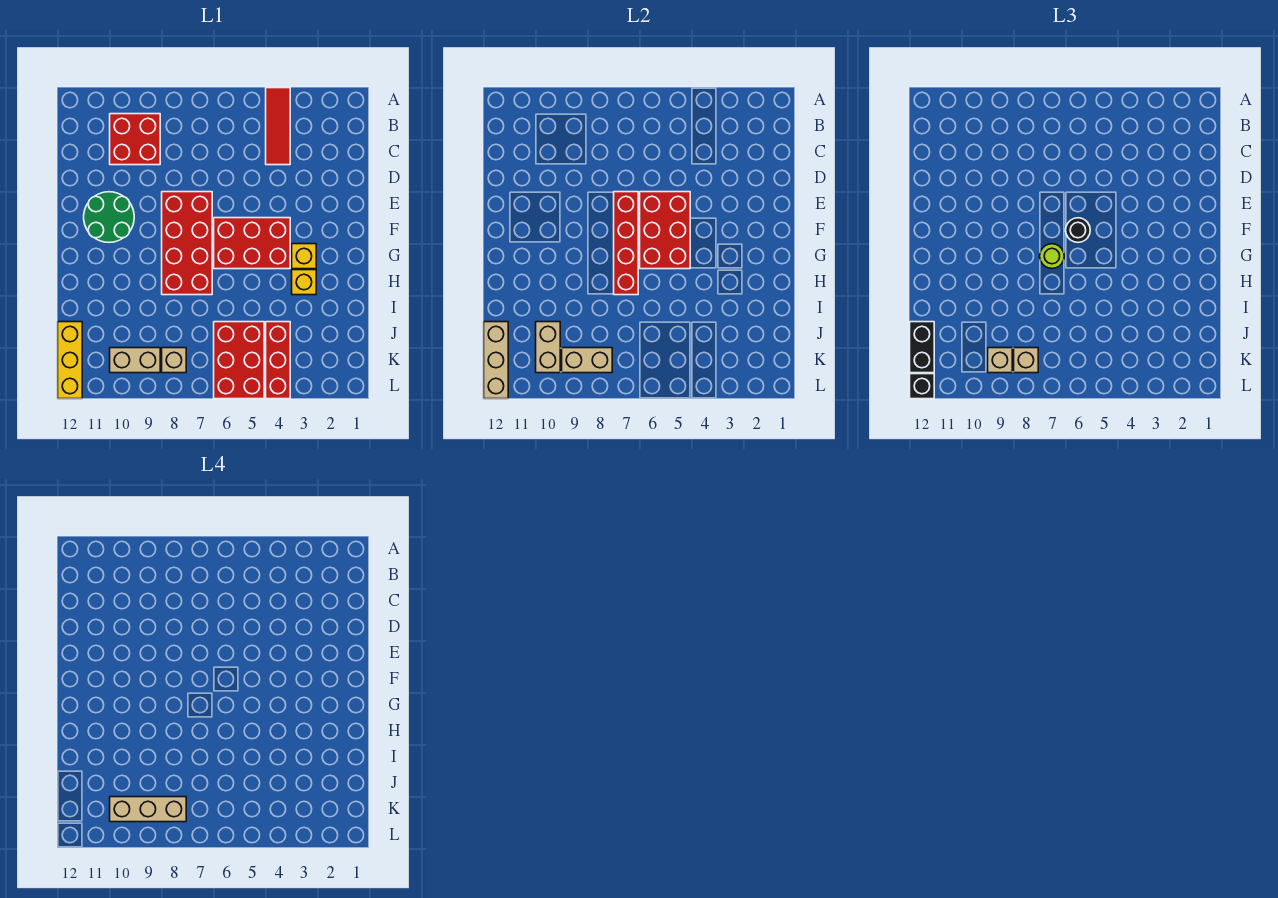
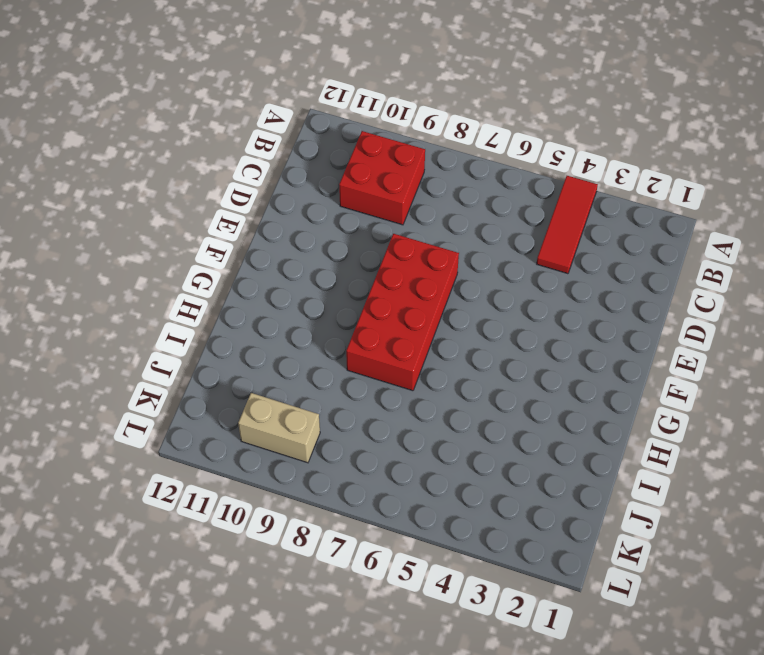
none -> green round brick E10:F11 level 1
none -> red brick F4:G6 level 1
none -> yellow brick G3 level 1

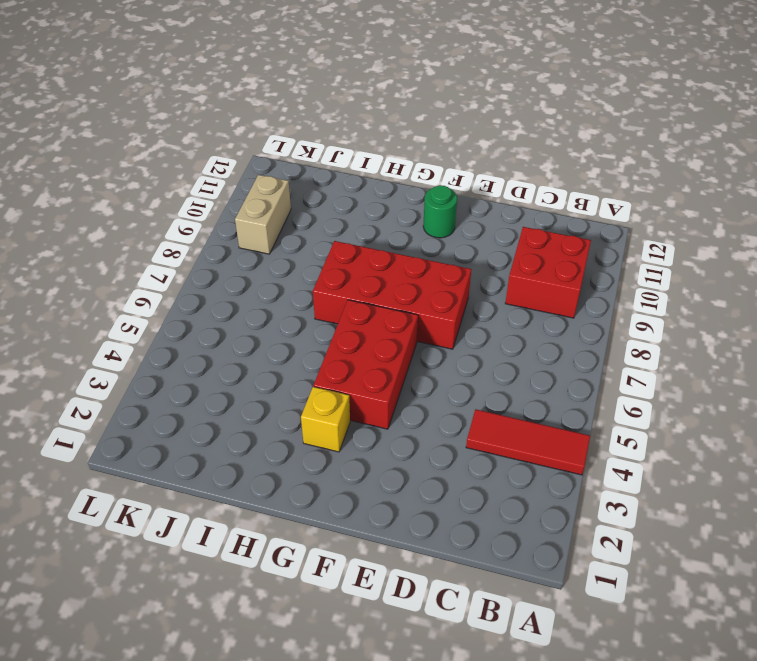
green round brick F11 level 1 -> green round brick E10:F11 level 1
none -> yellow brick H3 level 1
none -> red brick J4:L4 level 1
none -> red brick J5:L6 level 1

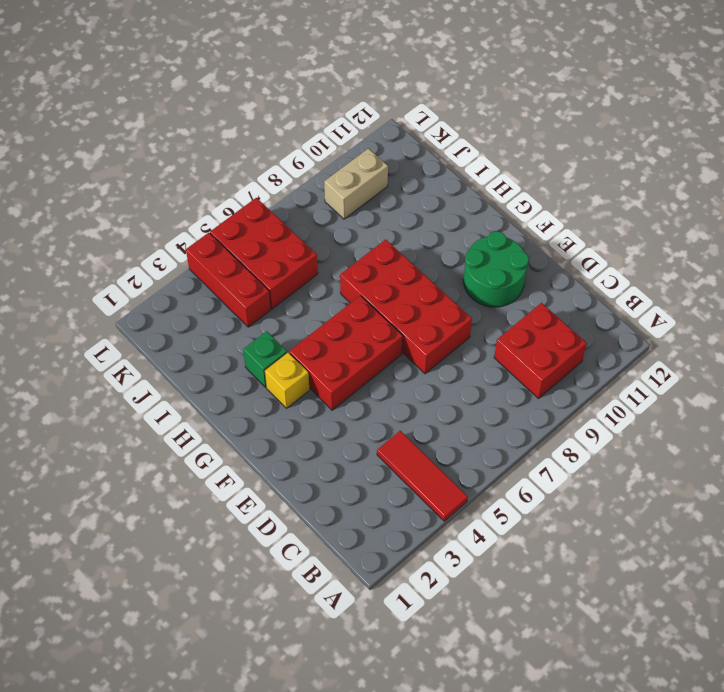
green brick H3 level 1 -> yellow brick H3 level 1
none -> yellow brick J12:L12 level 1
none -> tan brick K8 level 1
none -> red brick E5:G6 level 2

